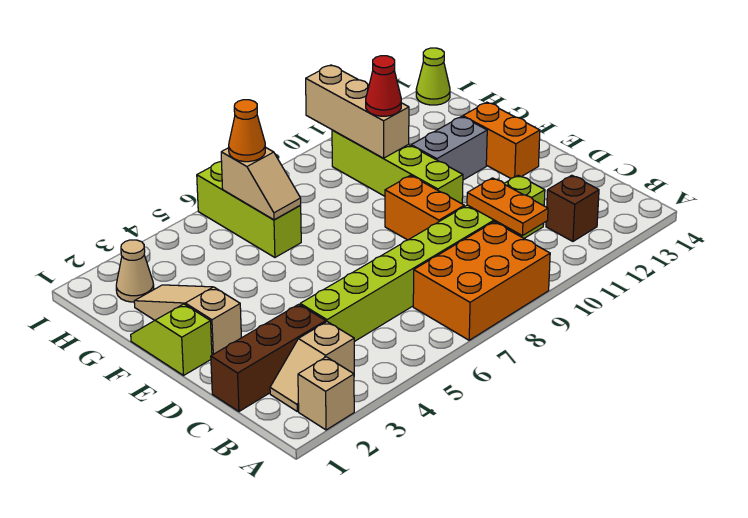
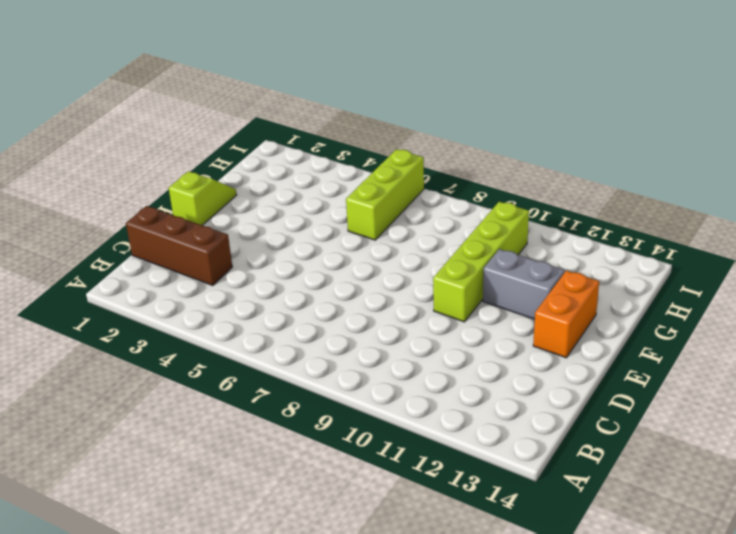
none -> tan brick A2 level 1
none -> orange brick A7:B9 level 1
none -> tan slope B2:B3 level 1 top 3

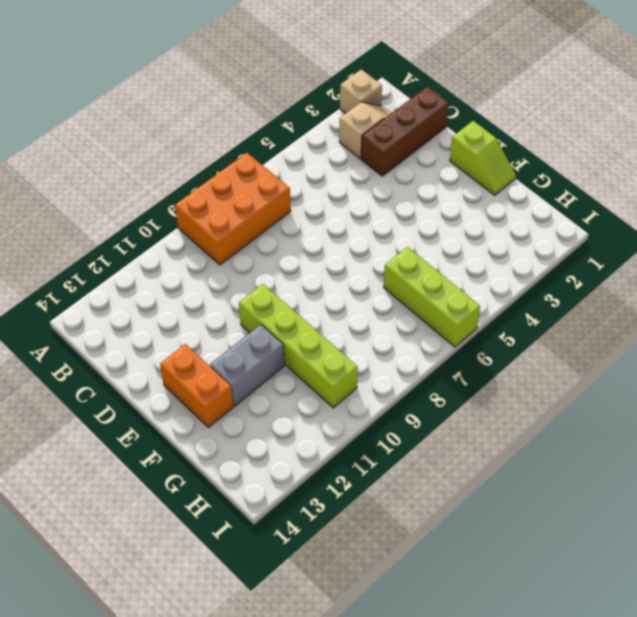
none -> brown brick B12 level 1
none -> lime brick C4:C11 level 1
none -> orange brick D9:E9 level 1

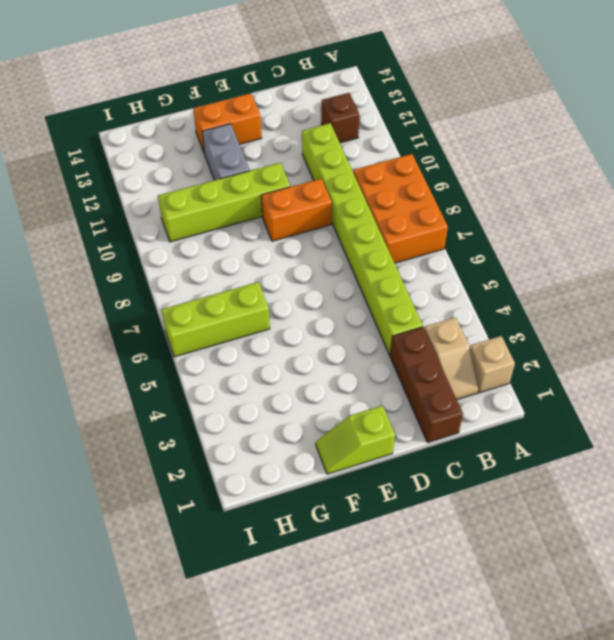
none -> tan slope E2:G2 level 1 top E
none -> tan cone H2 level 1
none -> lime cone I14 level 1

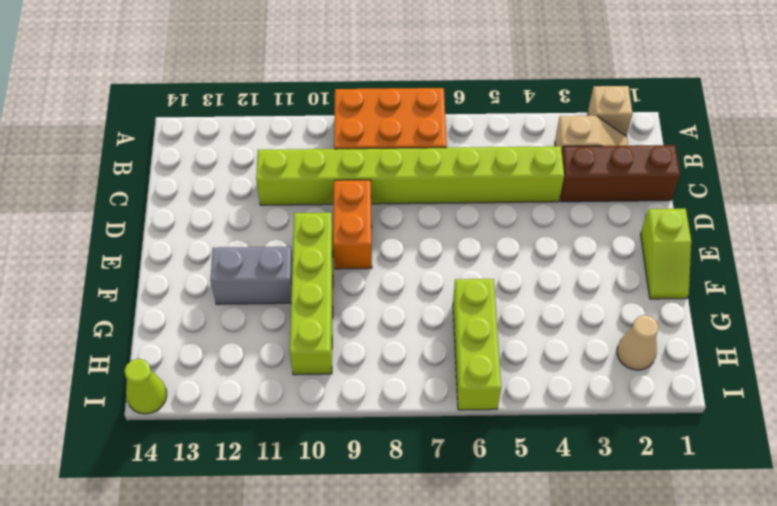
none -> brown brick B12 level 1
none -> tan slope E2:G2 level 1 top E
none -> orange brick E13:F13 level 1

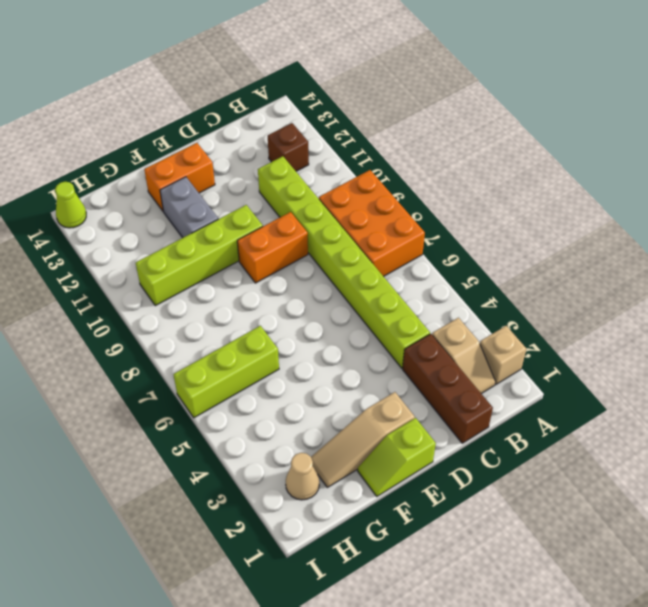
none -> orange plate B10:C10 level 2
none -> tan slope G6:H6 level 2 top H
none -> tan brick G10:I10 level 2

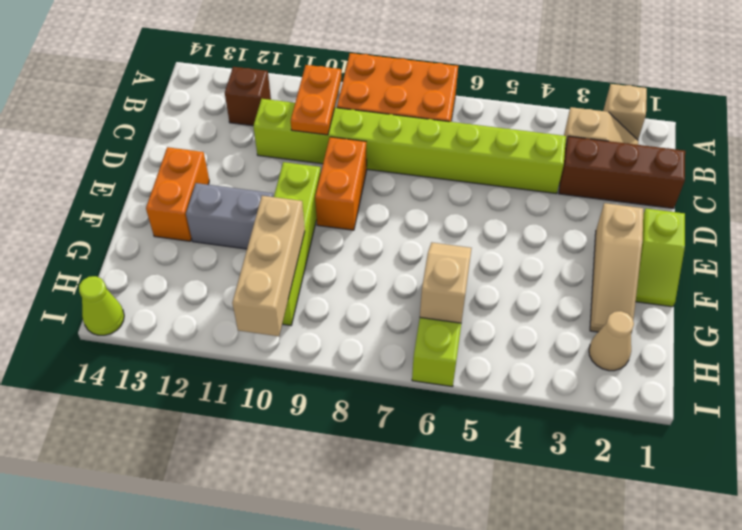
none -> red cone G10 level 3
none -> orange cone H6 level 3

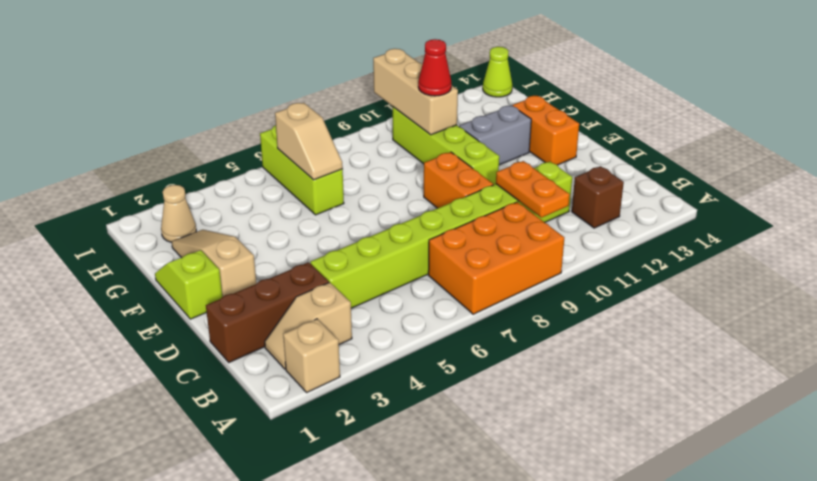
none -> orange cone H6 level 3

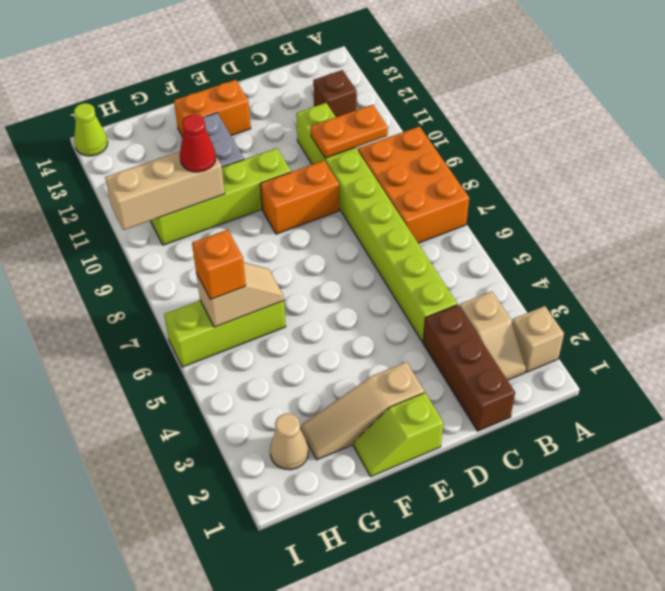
orange brick H6 level 3 -> orange cone H6 level 3

